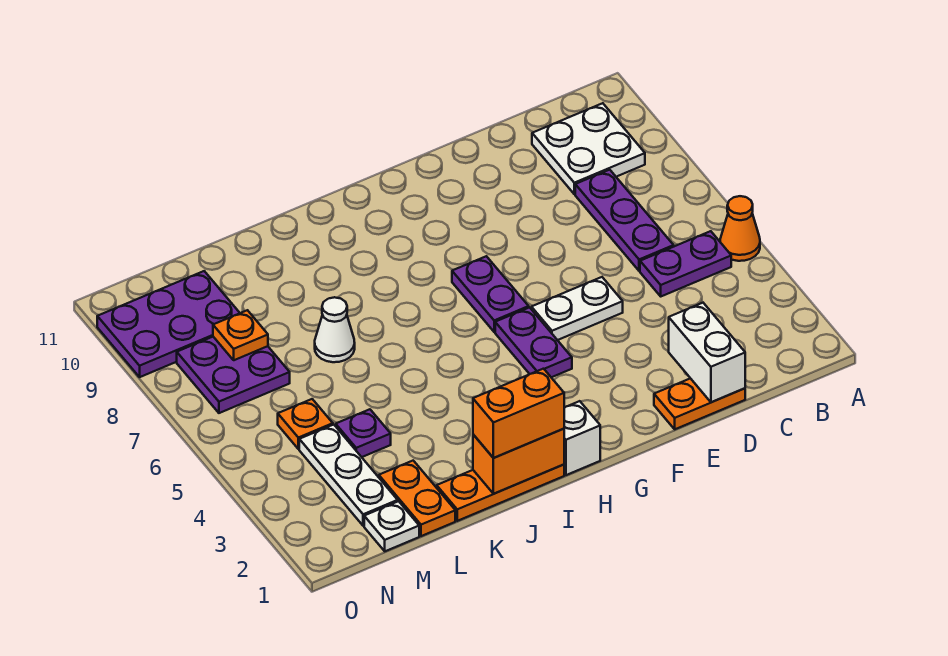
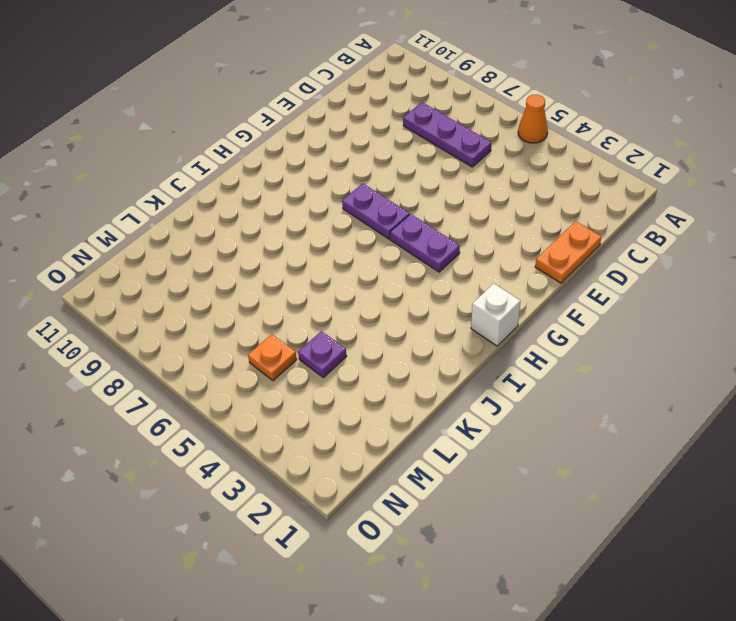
none -> purple plate B5:C5 level 1
none -> white plate B9:C10 level 1
none -> white plate E5:F5 level 1

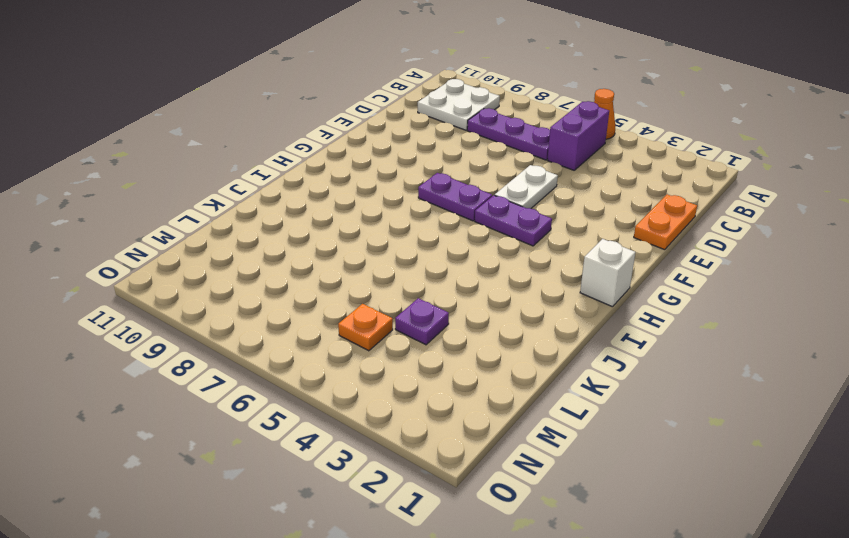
purple brick B5:C5 level 1 -> purple plate B5:C5 level 1
none -> orange plate I1:K1 level 1
none -> white cone K7 level 1
none -> orange plate L1:L2 level 1

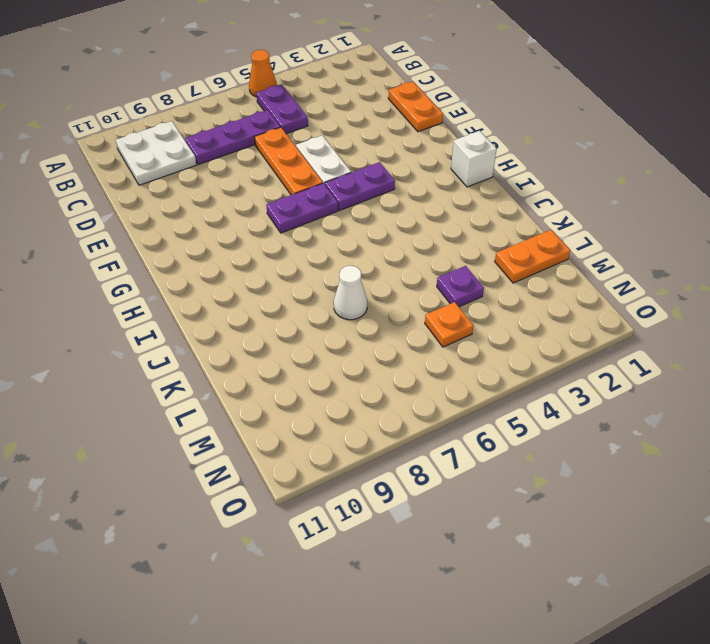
orange plate D6:F6 level 1 -> orange plate I1:K1 level 1
none -> white plate M1 level 1
none -> white plate M2:M4 level 1
none -> purple plate M7:N8 level 1

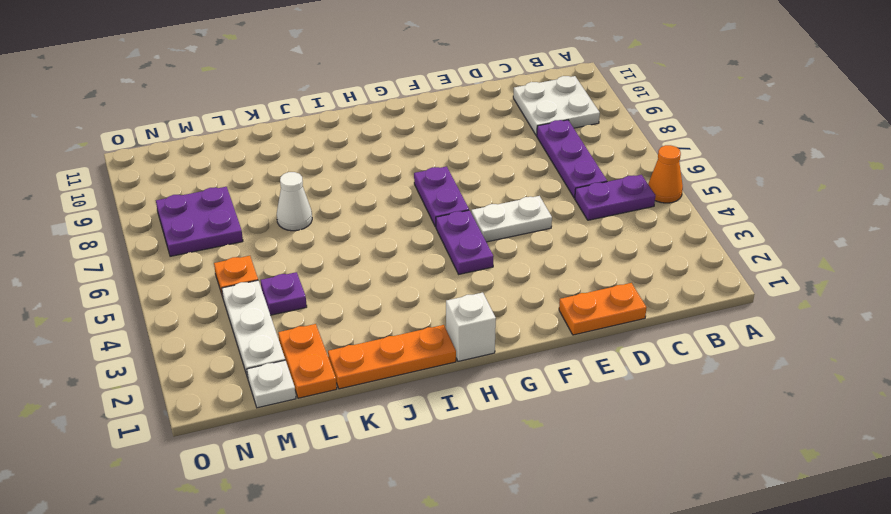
none -> purple plate M9:O10 level 1
none -> white brick D1:D2 level 2
none -> orange brick I1:J1 level 2

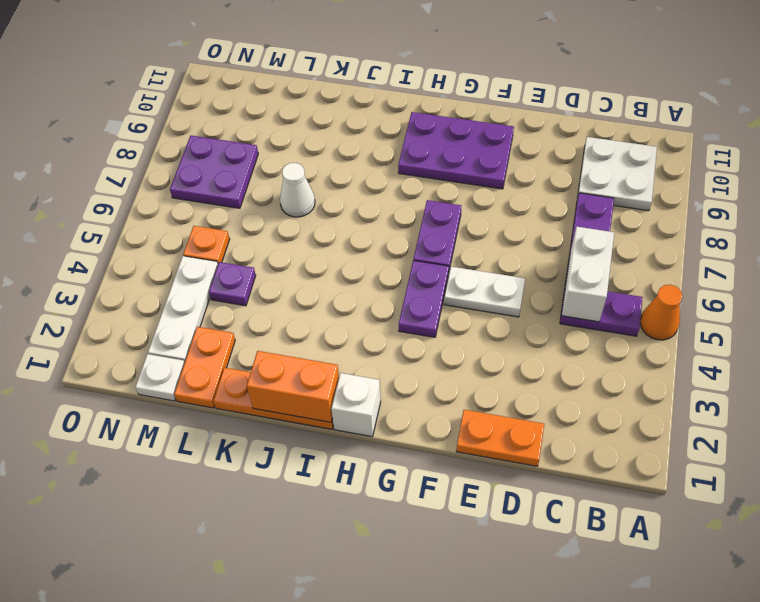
white brick C5:C6 level 2 -> white brick D1:D2 level 2
purple plate F9:H10 level 1 -> purple plate M9:O10 level 1
none -> orange plate M8 level 2
none -> orange brick I1:J1 level 3

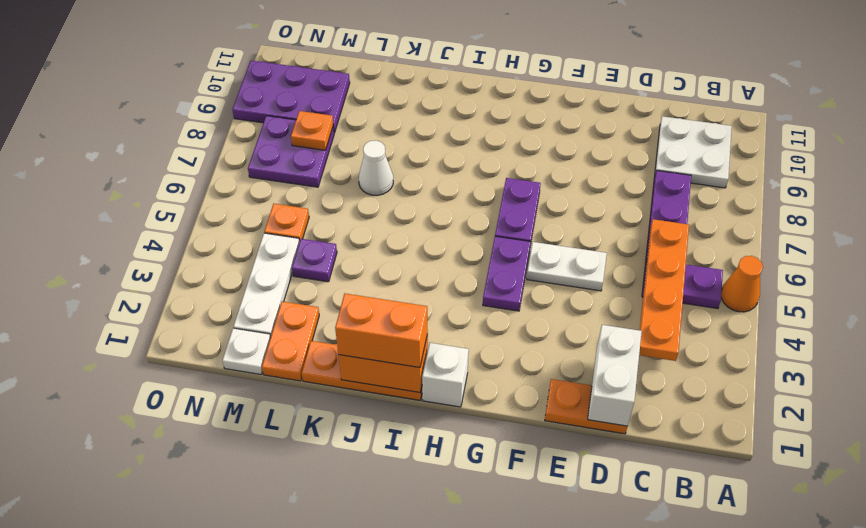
orange plate C3:C6 level 2 -> none

